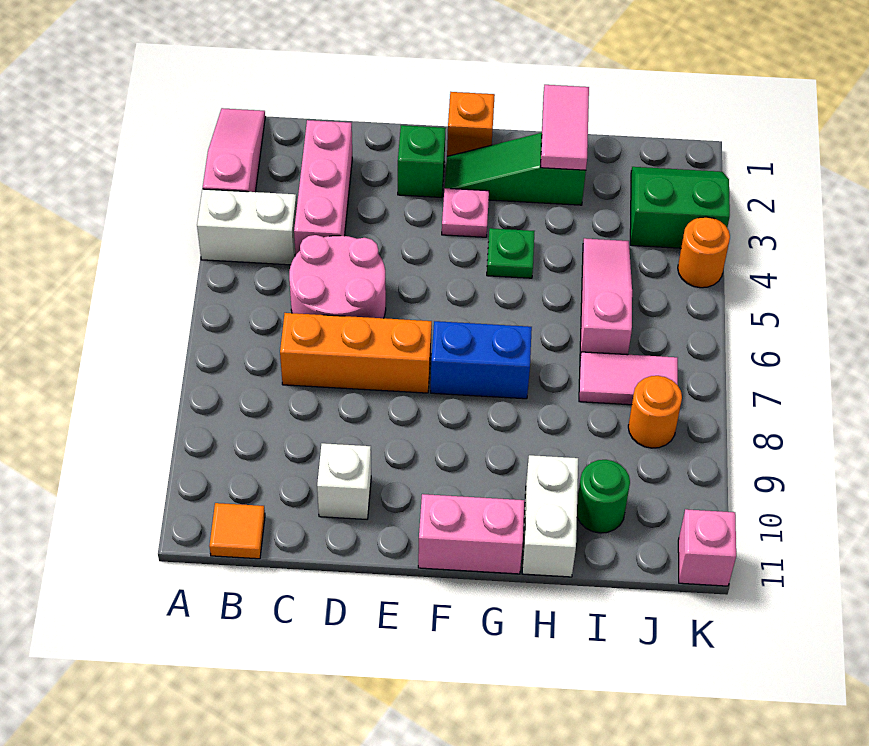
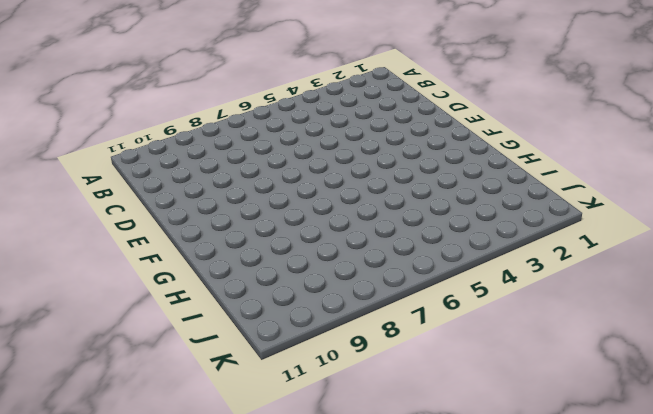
none -> pink slope A1:A3 level 1 top 3
none -> white brick A4:B4 level 1
none -> orange tile B11 level 1

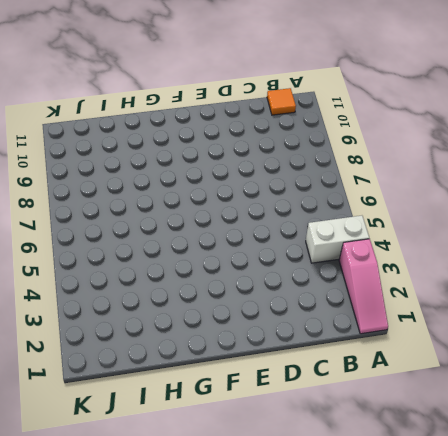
none -> pink brick C2:C4 level 1
none -> pink round brick C5:D6 level 1
none -> orange brick C7:E7 level 1

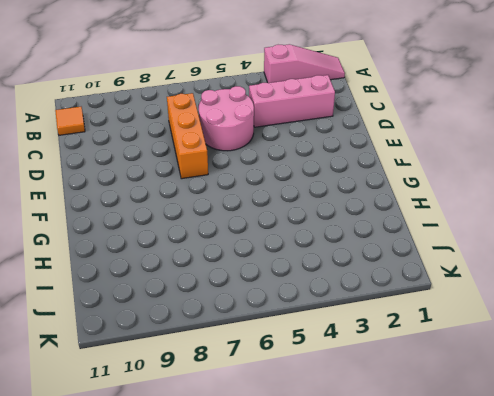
none -> white brick A4:B4 level 1
none -> white brick D10 level 1
none -> green brick E2 level 1

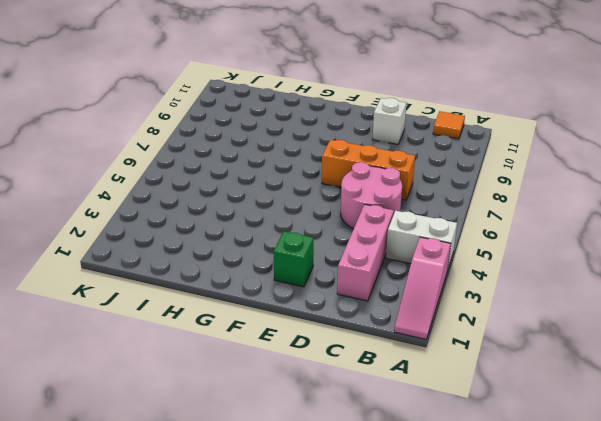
none -> orange brick F1 level 1
none -> green slope F2:H2 level 1 top H
none -> pink plate F3 level 1

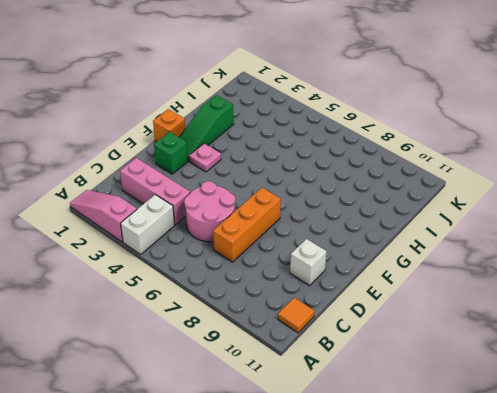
none -> blue brick F7:G7 level 1
none -> pink brick F11:G11 level 1
none -> green plate G4 level 1

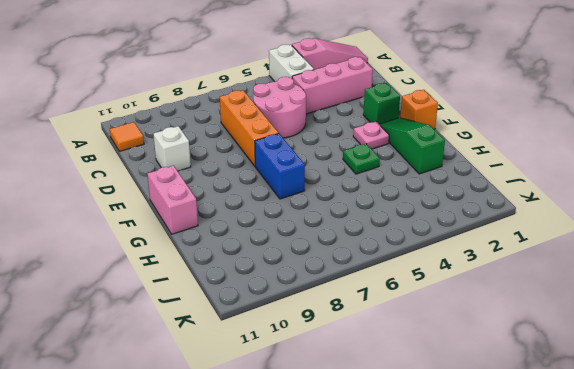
none -> white brick H10:H11 level 1
none -> pink slope I4:I6 level 1 top 6
none -> pink tile I7:J7 level 1

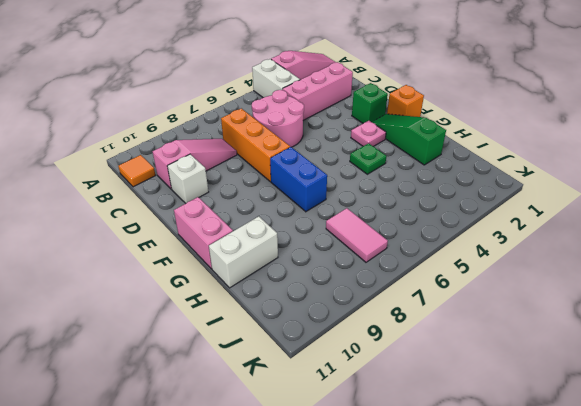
pink slope C8:C10 level 1 top 10 -> pink slope I4:I6 level 1 top 6
none -> green round brick I10 level 1
none -> green slope J2:K3 level 1 top 3
none -> orange round brick J8 level 1

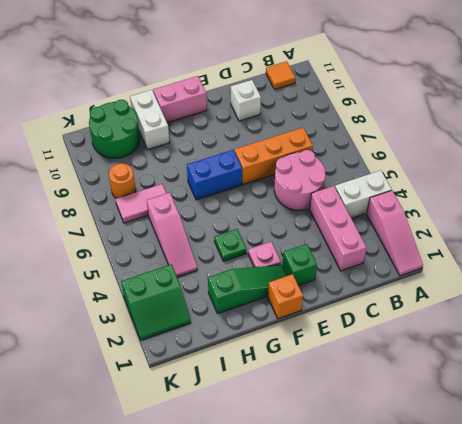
green round brick I10:J11 level 1 -> green round brick I10 level 1
none -> orange round brick K4 level 1
none -> pink brick K11 level 1
none -> pink tile H1:H2 level 2

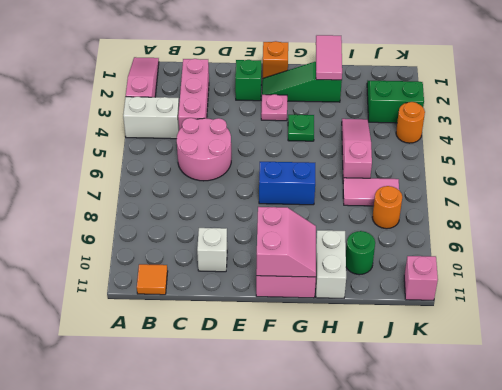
pink slope F10:G11 level 2 top F -> none
none -> orange brick C7:E7 level 1

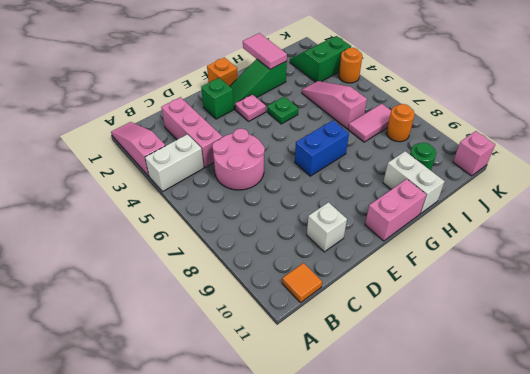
none -> orange brick C7:E7 level 1

